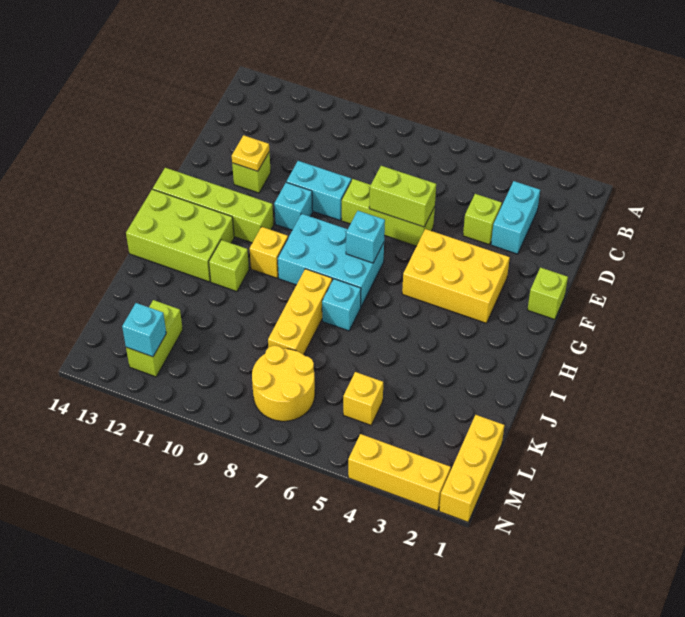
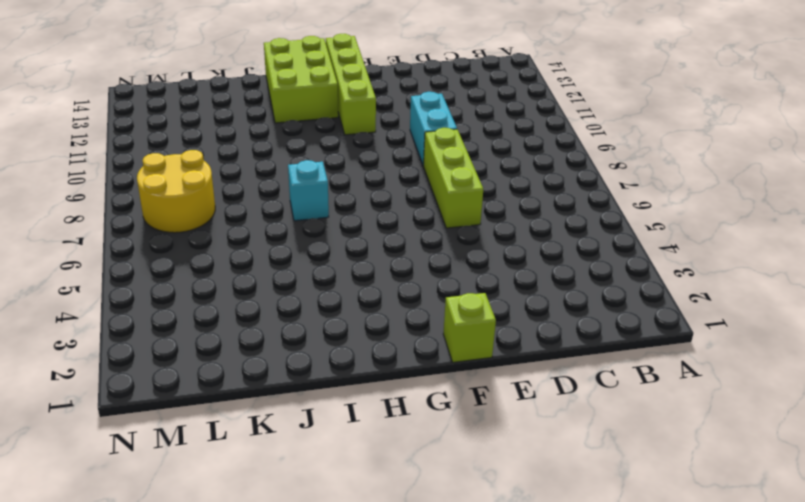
none -> cyan brick C3:D3 level 1
none -> lime brick D4 level 1
none -> lime brick E12 level 1

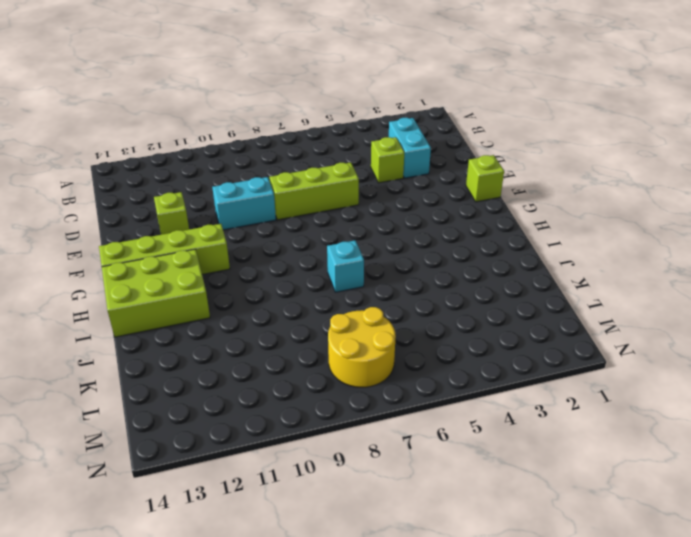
none -> yellow brick F3:G5 level 1
none -> cyan brick F10 level 1
none -> cyan brick G7:H9 level 1

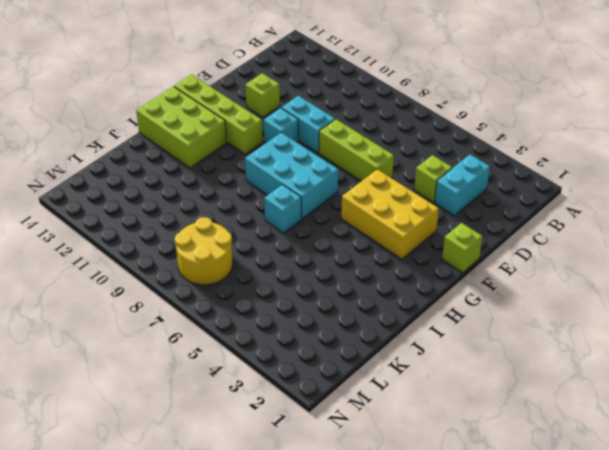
none -> yellow brick H10 level 1
none -> yellow brick I8:K8 level 1
none -> lime brick I11 level 1

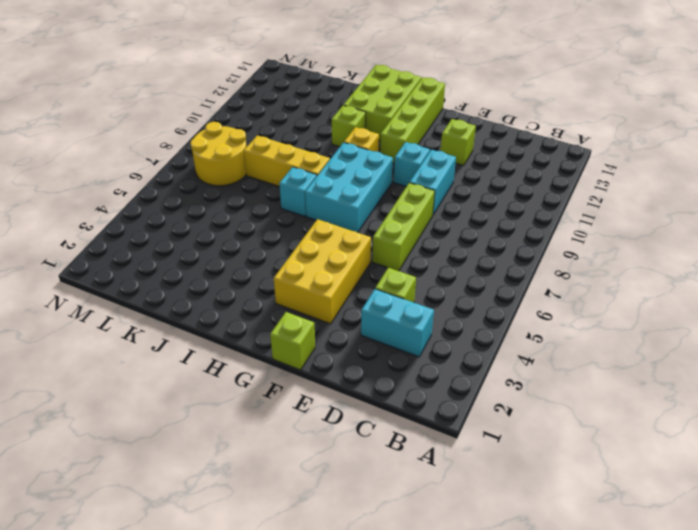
none -> yellow brick L1:N1 level 1
none -> yellow brick L5 level 1
none -> lime brick L12:M12 level 1

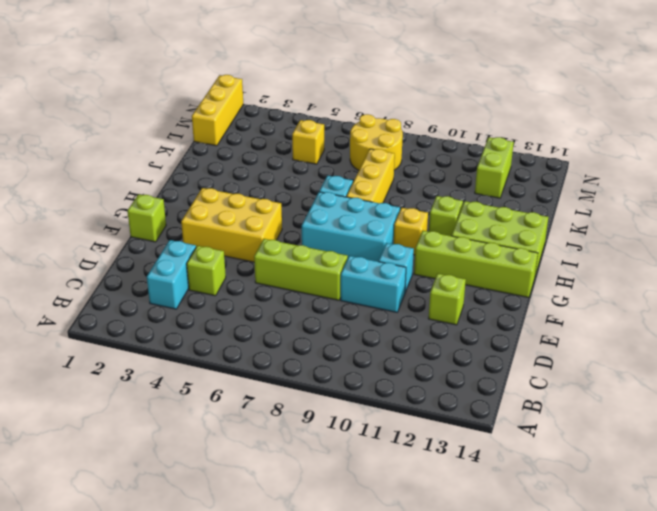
none -> yellow brick N2:N4 level 1
none -> lime brick E6:E7 level 2
none -> yellow plate E12 level 2

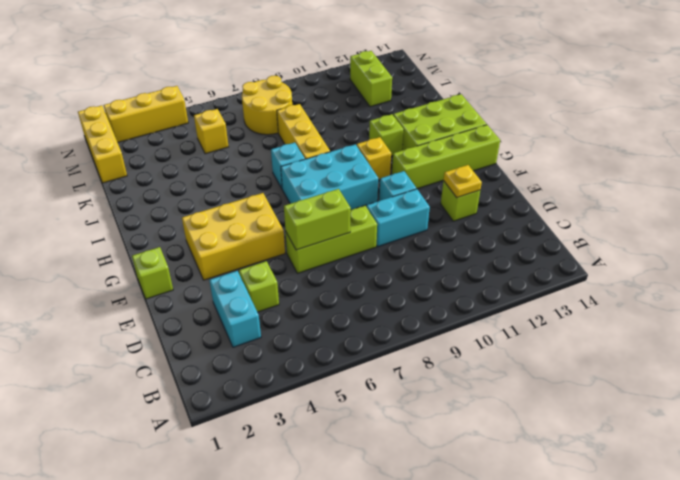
none -> cyan brick G7 level 2
none -> cyan brick M12 level 2

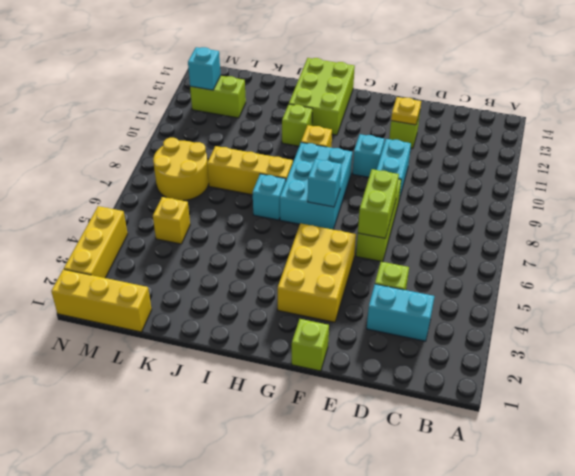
none -> lime brick G11:G14 level 1

